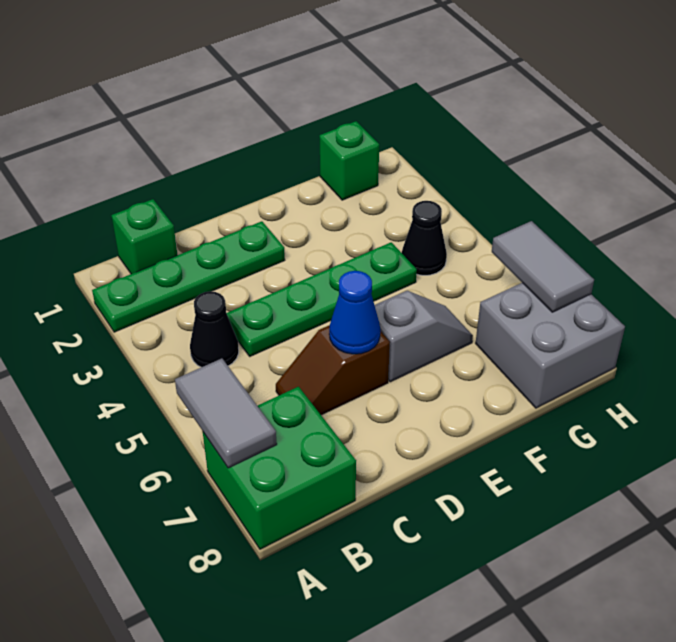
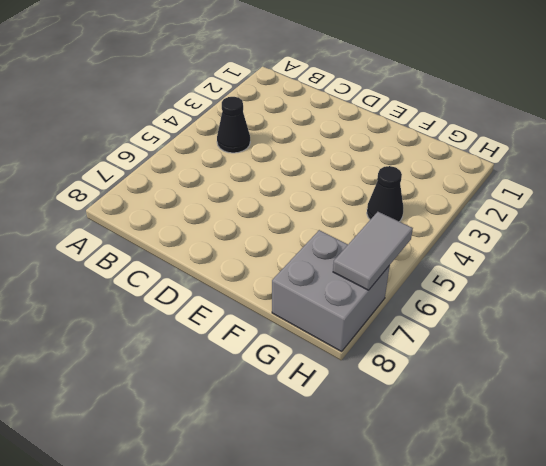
none -> green plate A2:D2 level 1
none -> green brick A7:B8 level 1
none -> green brick B1 level 1

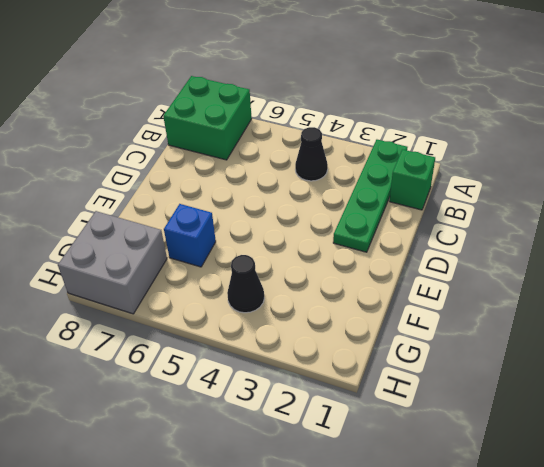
blue brick F6 level 1 -> grey slope E6:F6 level 1 top E
none -> green plate C4:F4 level 1
none -> brown slope C6:D6 level 1 top D
none -> green brick G1 level 1

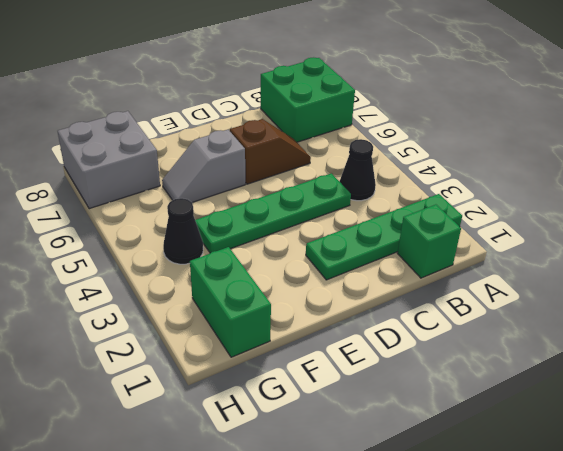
green brick G1:G2 level 1 -> green brick G1 level 1
none -> grey tile A6:A7 level 2
none -> blue cone D6 level 2
none -> grey tile H6:H7 level 2

